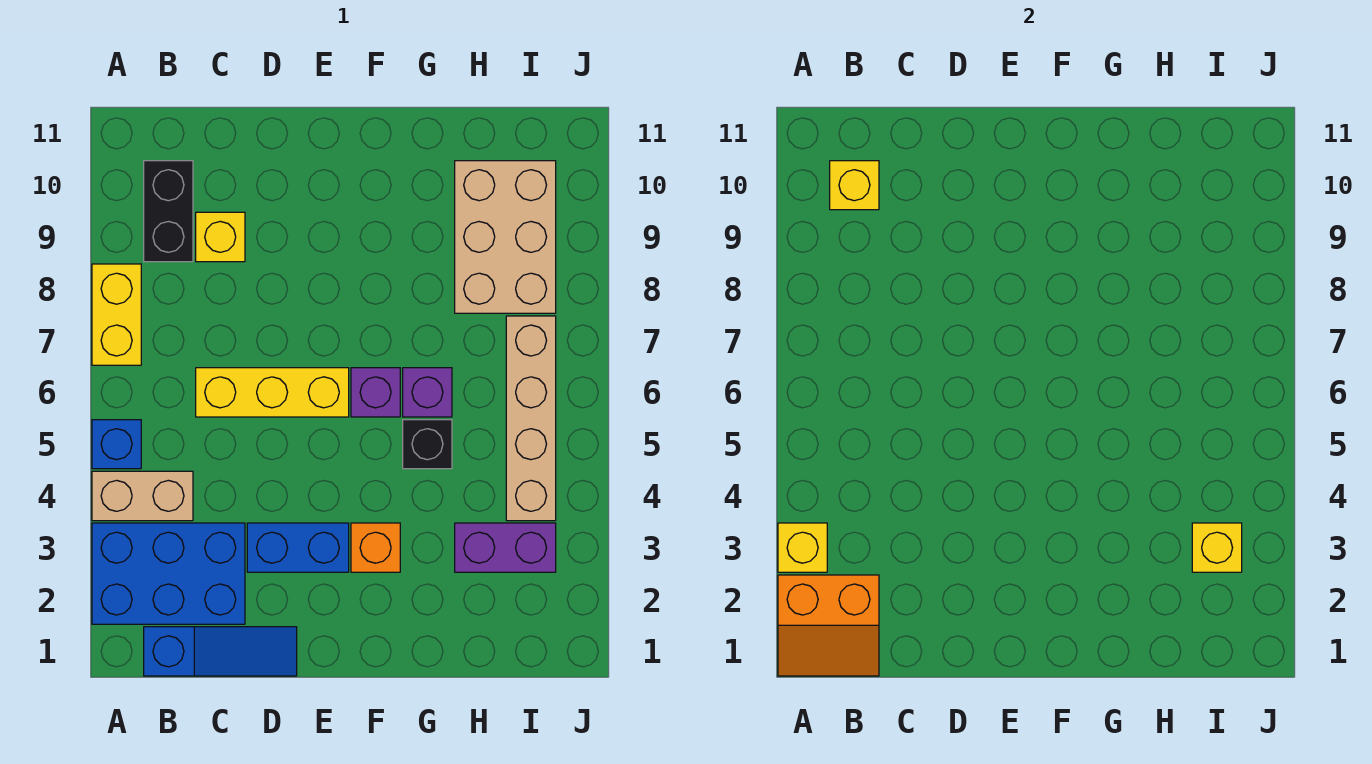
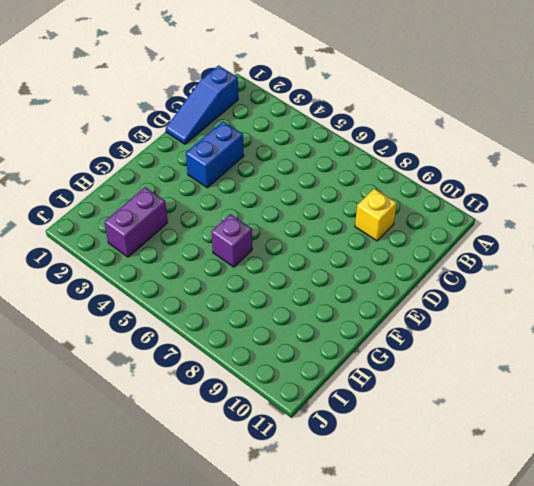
none -> blue brick A2:C3 level 1
none -> tan brick A4:B4 level 1
none -> blue brick A5 level 1

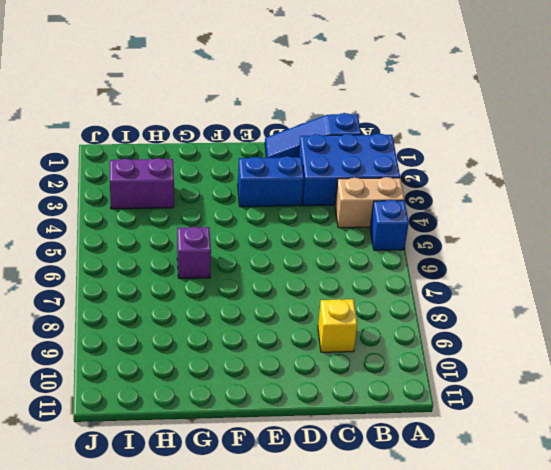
none -> yellow brick A7:A8 level 1
none -> black brick B9:B10 level 1
none -> yellow brick C6:E6 level 1

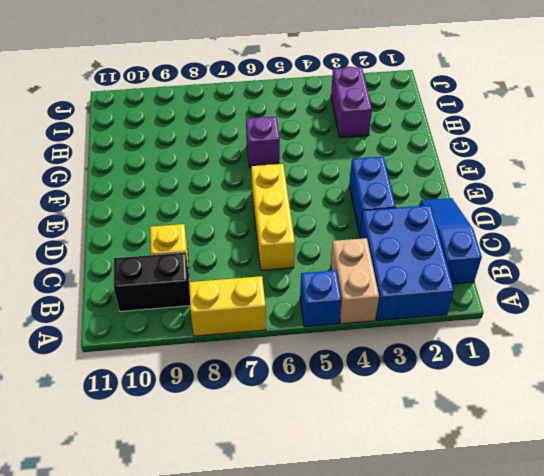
none -> orange brick F3 level 1
none -> purple brick F6 level 1
none -> black brick G5 level 1

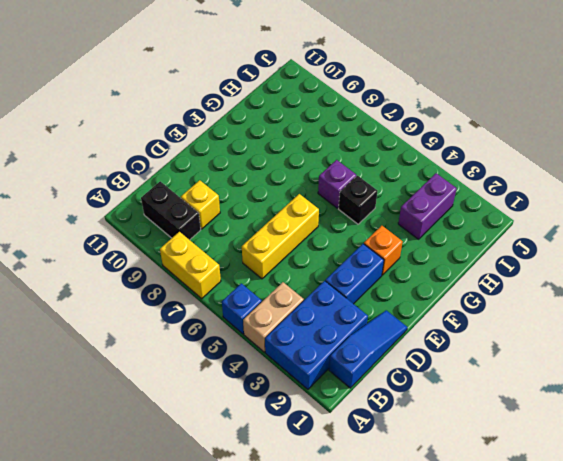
none -> purple brick F6 level 1
none -> tan brick H8:I10 level 1
none -> tan brick I4:I7 level 1

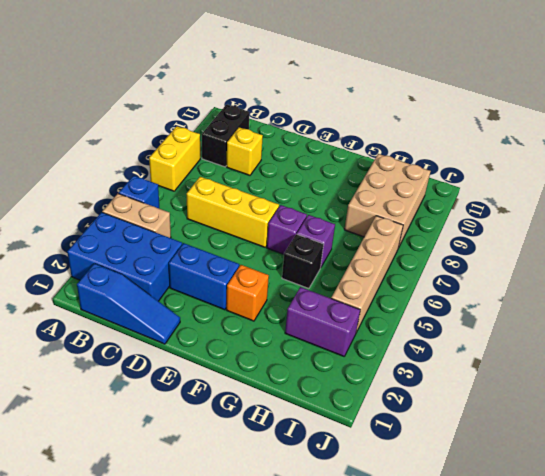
none -> orange slope A1:B2 level 2 top 2
none -> yellow brick A3 level 2
none -> yellow brick B10 level 2

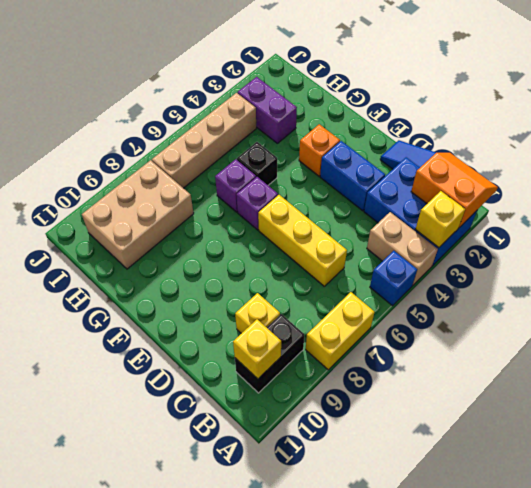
none -> yellow brick I3 level 2

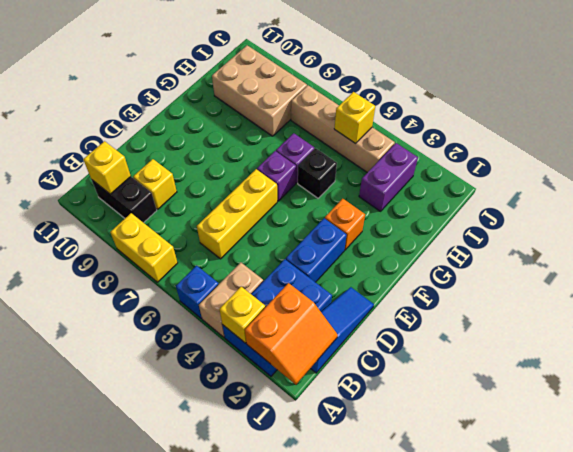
yellow brick I5 level 2 -> yellow brick I3 level 2

